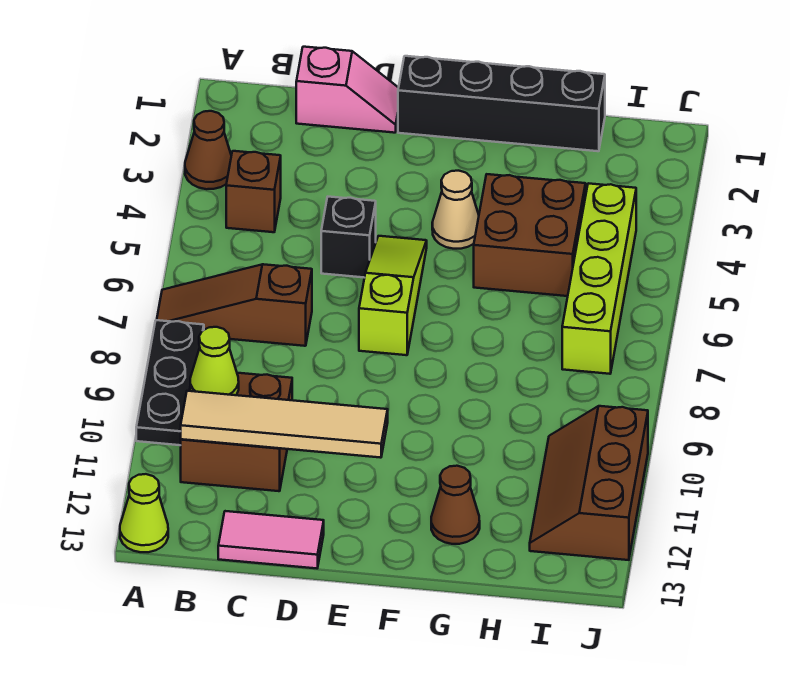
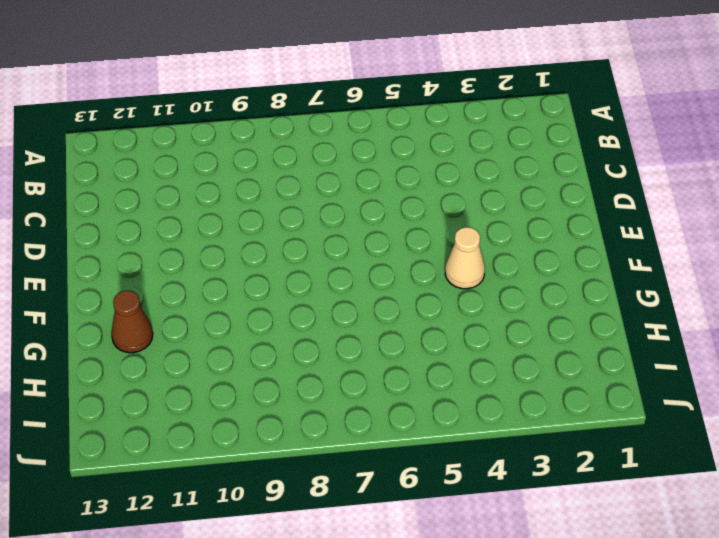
none -> brown cone A3 level 1
none -> brown slope A7:C7 level 1 top C
none -> black plate A8:A10 level 1

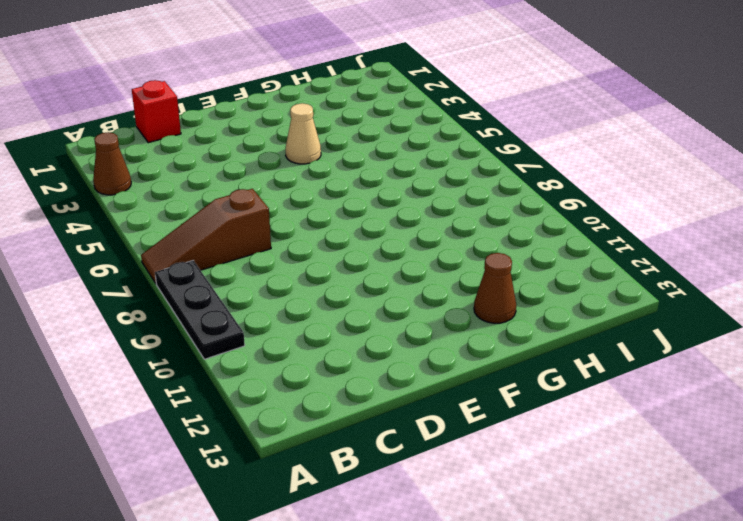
red brick C1 level 1 -> pink slope C1:D1 level 1 top C
none -> lime cone A13 level 1
none -> brown brick B4 level 1
none -> brown brick B10:C11 level 1

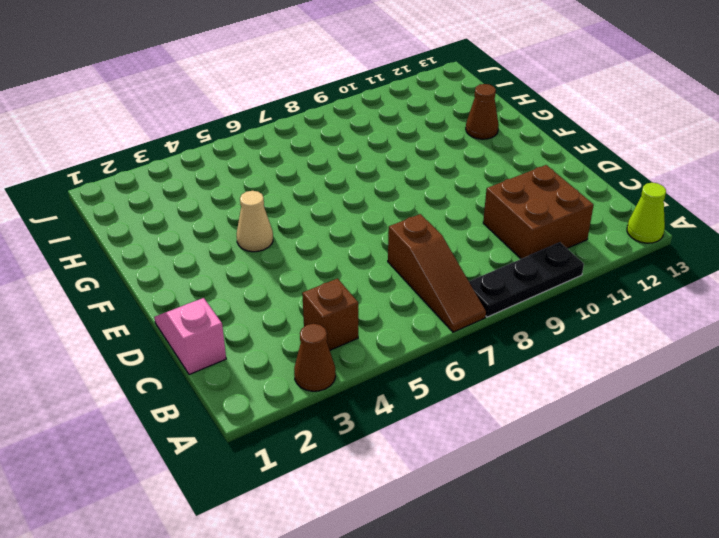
none -> pink tile C13:D13 level 1
none -> black brick D5 level 1
none -> black brick E1:H1 level 1

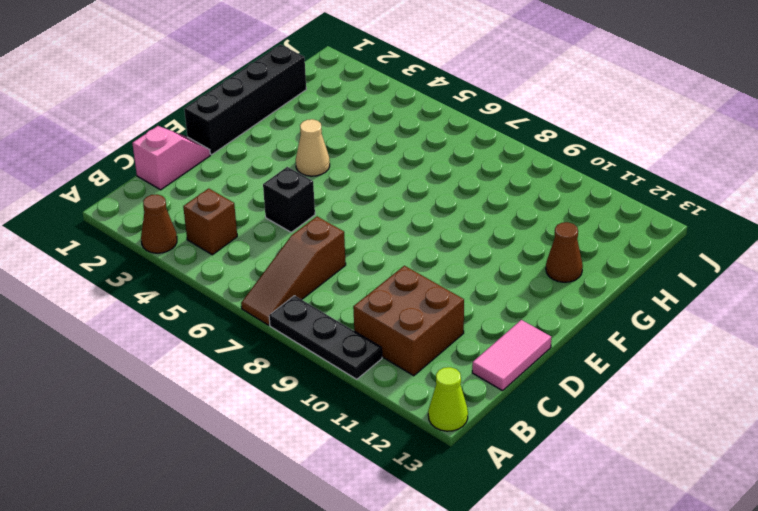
none -> lime slope E5:E7 level 1 top 7
none -> brown brick G4:H5 level 1
none -> lime brick I4:I7 level 1

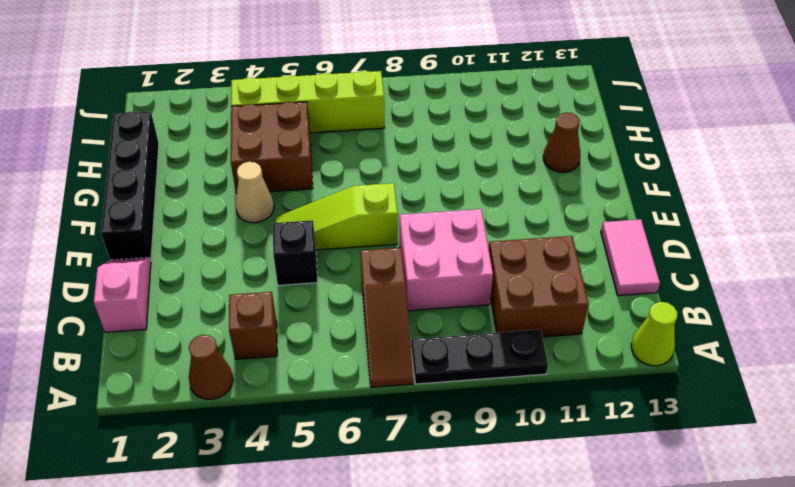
pink brick C8:D9 level 1 -> none
none -> brown slope I10:J12 level 1 top J
none -> lime cone B10 level 2
none -> tan tile B11:E11 level 2

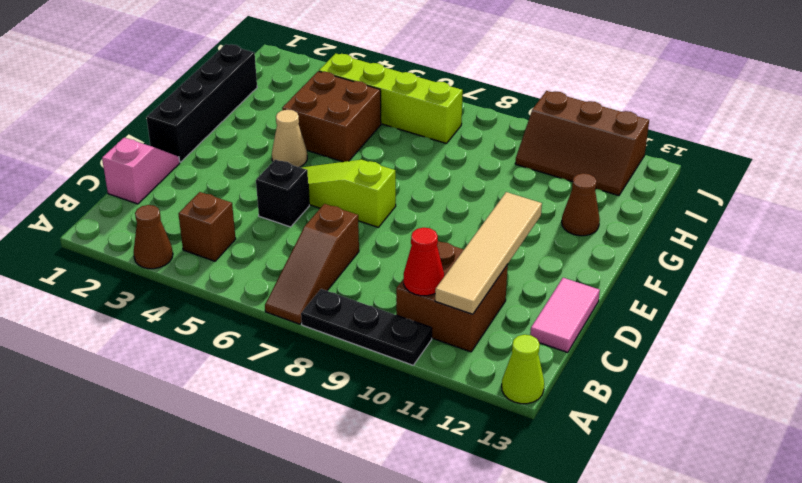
red cone B10 level 2 -> lime cone B10 level 2

